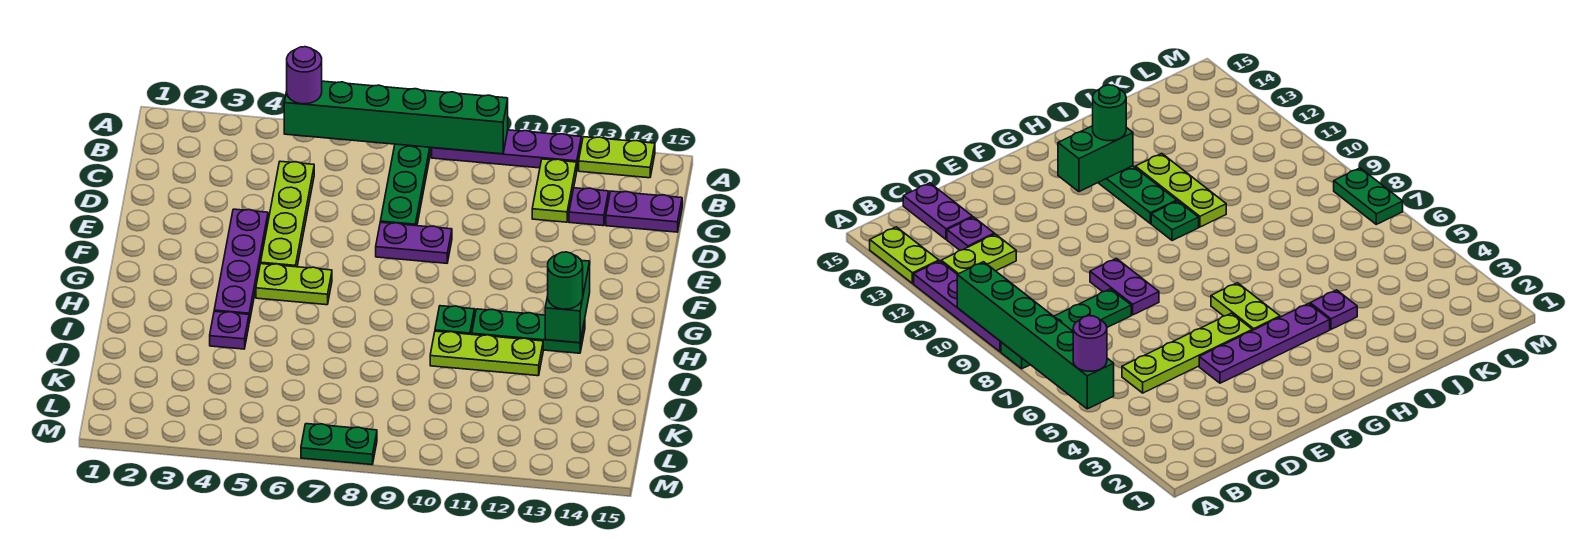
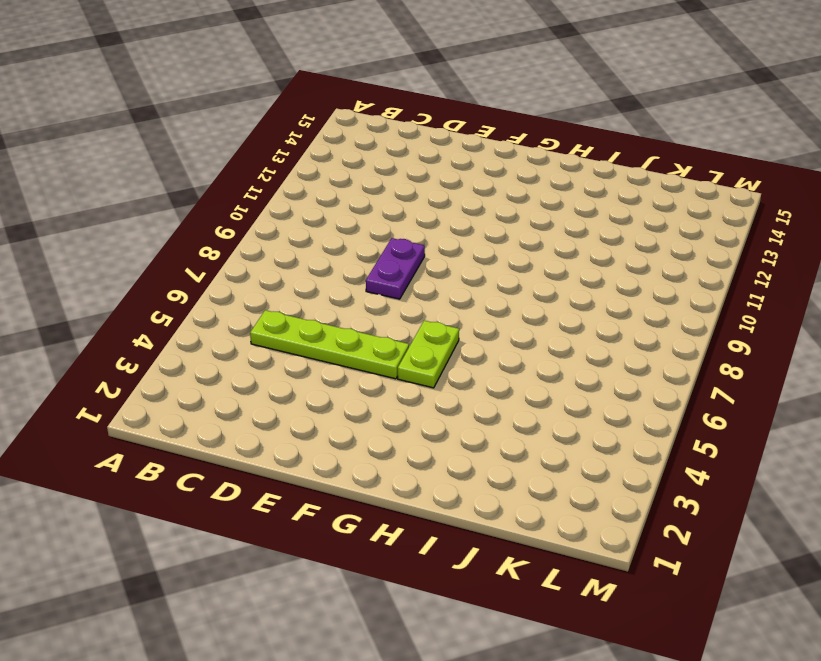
none -> green plate A8:D8 level 1
none -> purple plate A9:A12 level 1
none -> lime plate A13:A14 level 1

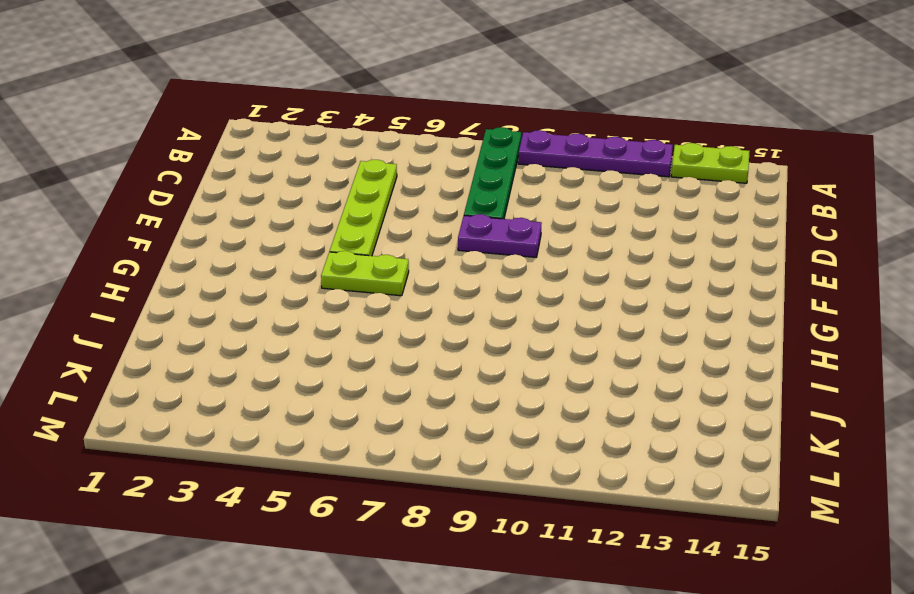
none -> lime plate B12:C12 level 1
none -> purple plate C13 level 1
none -> purple plate C14:C15 level 1

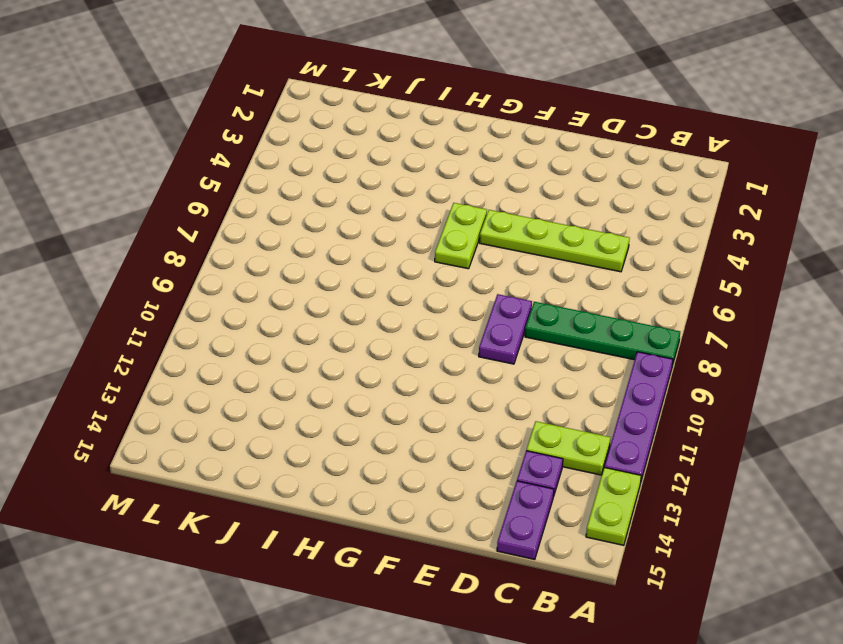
none -> purple plate E4:H4 level 1
none -> green plate H10 level 1
none -> green plate H11:H13 level 1

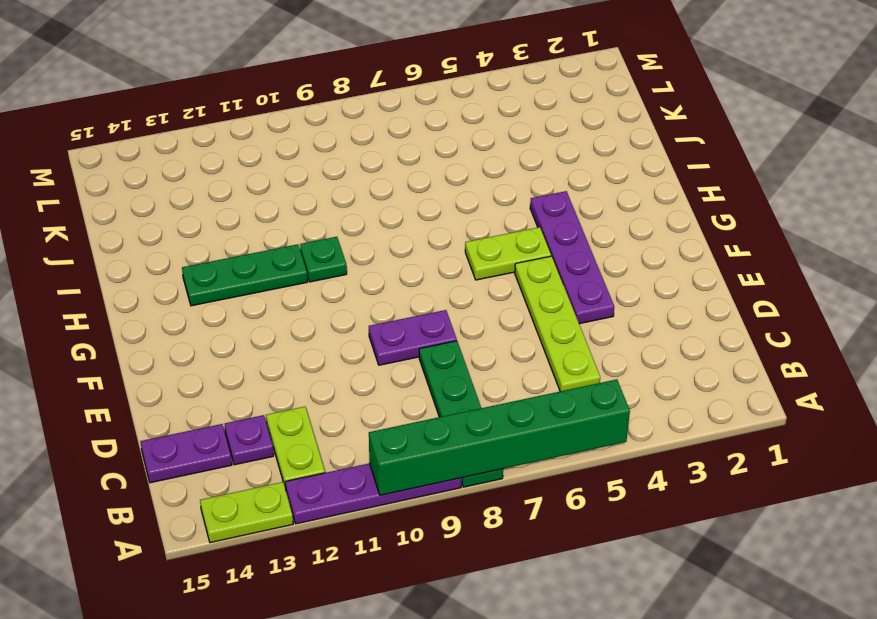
none -> purple plate I4 level 1
none -> lime plate I10:I12 level 1
none -> green plate M7:M8 level 1

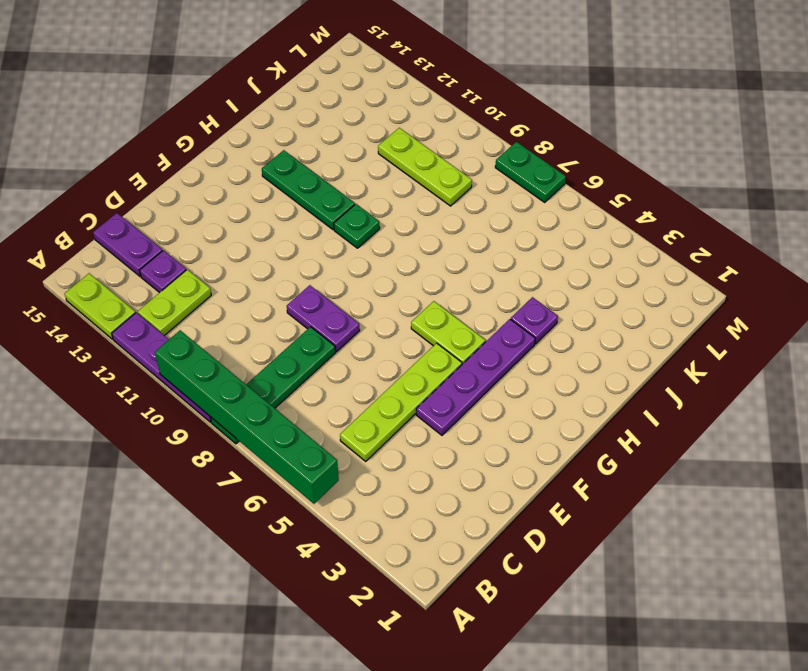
lime plate K9:K11 level 1 -> lime plate I10:I12 level 1
none -> green brick G13:H13 level 2
none -> purple round brick A5 level 3
none -> green round brick H13 level 3

